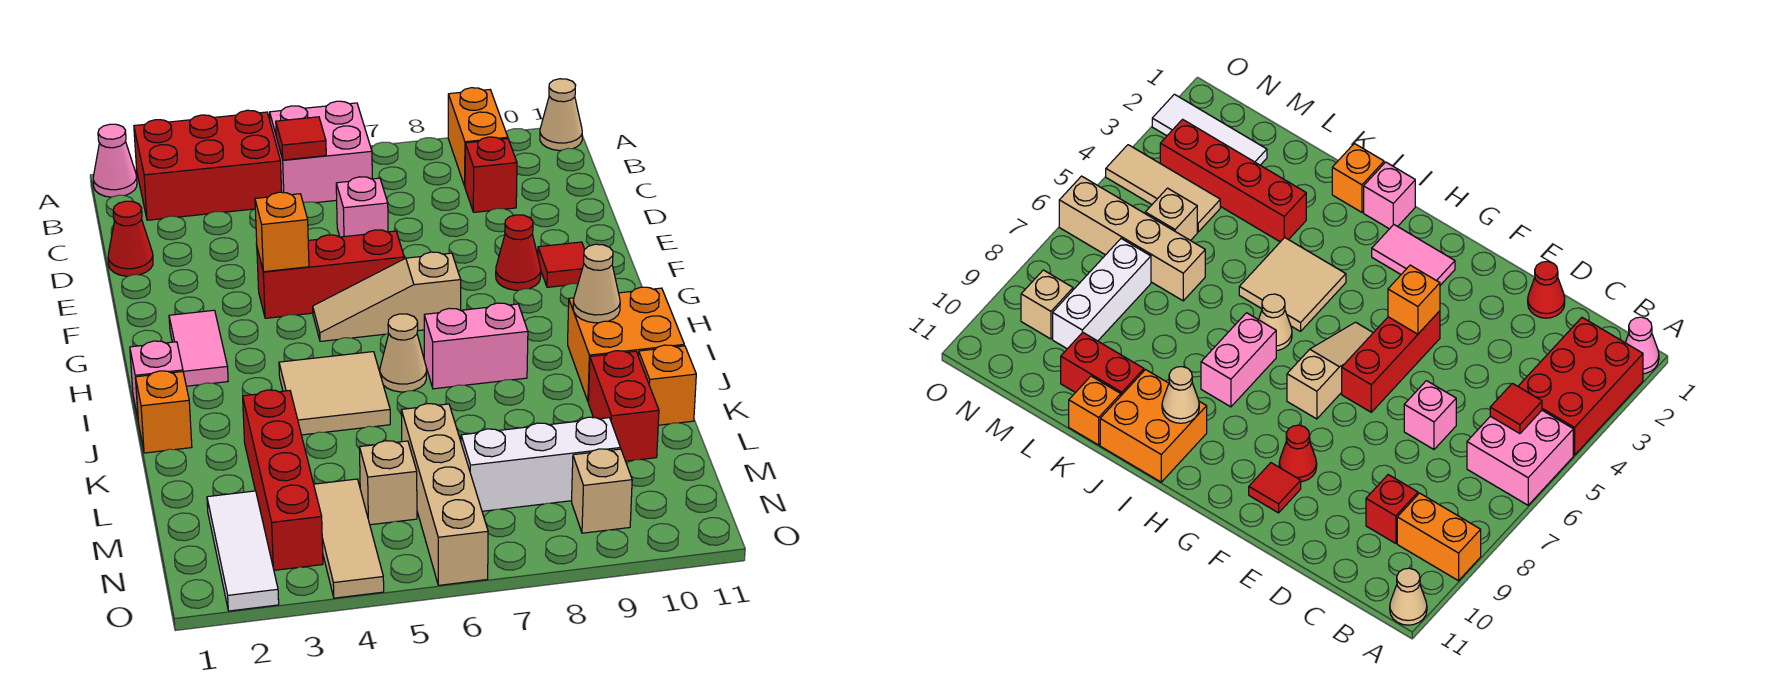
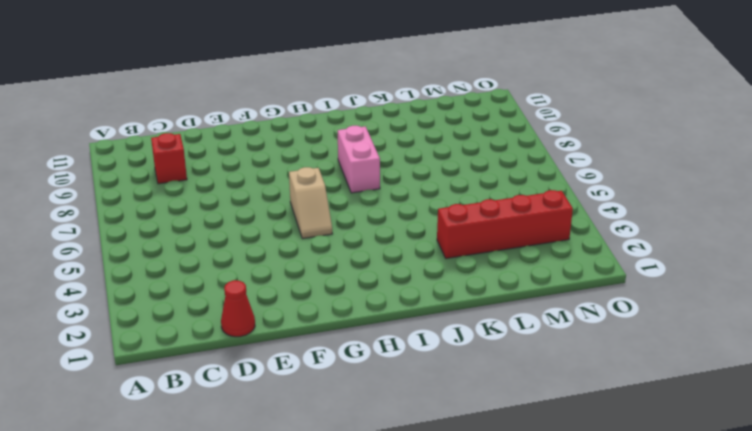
tan slope G5:G6 level 1 top 6 -> tan slope G5:G7 level 1 top 7
none -> pink cone A1 level 1
none -> red brick A2:B4 level 1
none -> pink brick A5:B6 level 1
none -> orange brick A9:B9 level 1

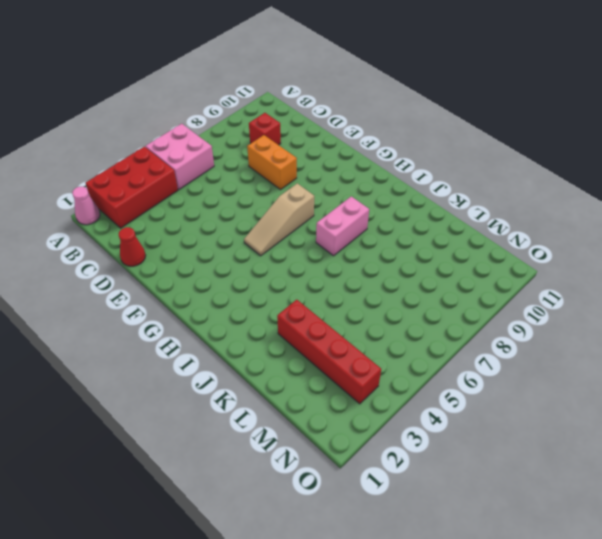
orange brick D8:E8 level 1 -> orange brick A9:B9 level 1
none -> tan cone A11 level 1
none -> pink brick D6 level 1
none -> red brick F4:F6 level 1
none -> red cone F9 level 1

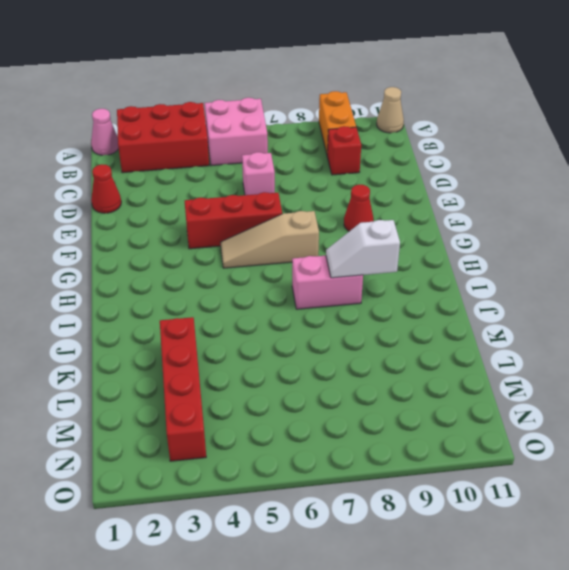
white slope I8:I9 level 2 top 9 -> none
none -> red tile F10 level 1
none -> pink tile G2:H2 level 1
none -> pink brick I1 level 1
none -> tan tile I4:J5 level 1

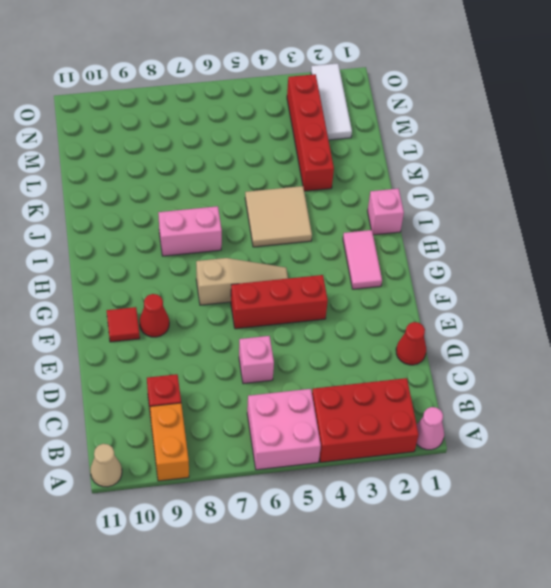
none -> tan cone I6 level 1
none -> orange brick I10:J11 level 1
none -> orange brick J1 level 1
none -> red brick K10:L10 level 1

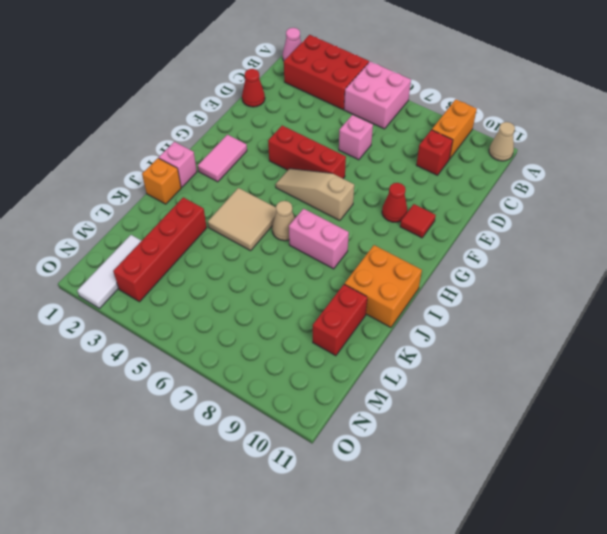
none -> orange brick K11 level 1
none -> tan brick L6:O6 level 1
none -> tan tile M4:O4 level 1
none -> tan brick M5 level 1

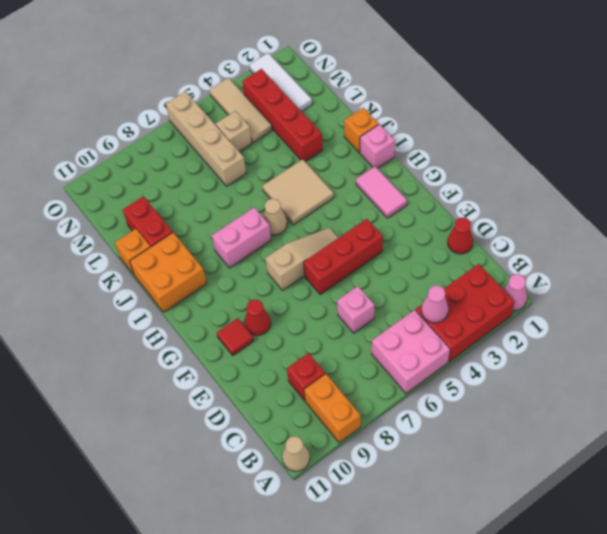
pink cone B4 level 2 -> none
none -> white brick M7:M9 level 1
none -> tan brick N9 level 1
none -> red tile B5 level 2
none -> orange brick F4 level 2

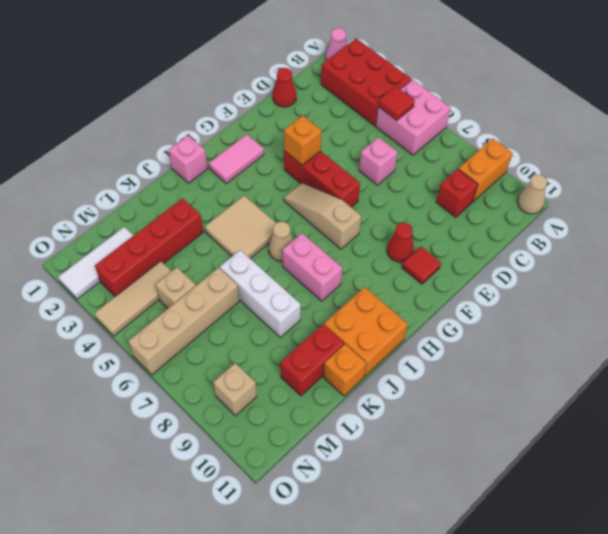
white brick K6:K8 level 1 -> white brick M7:M9 level 1
none -> orange brick J1 level 1
none -> tan cone I10 level 2

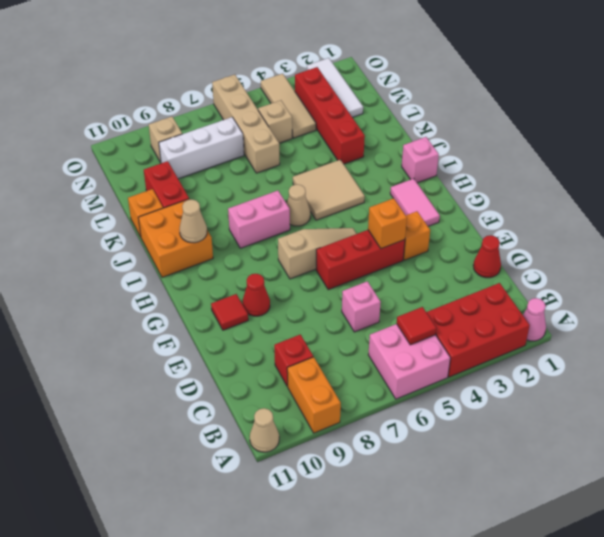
orange brick F3 level 1 -> orange brick J1 level 1

